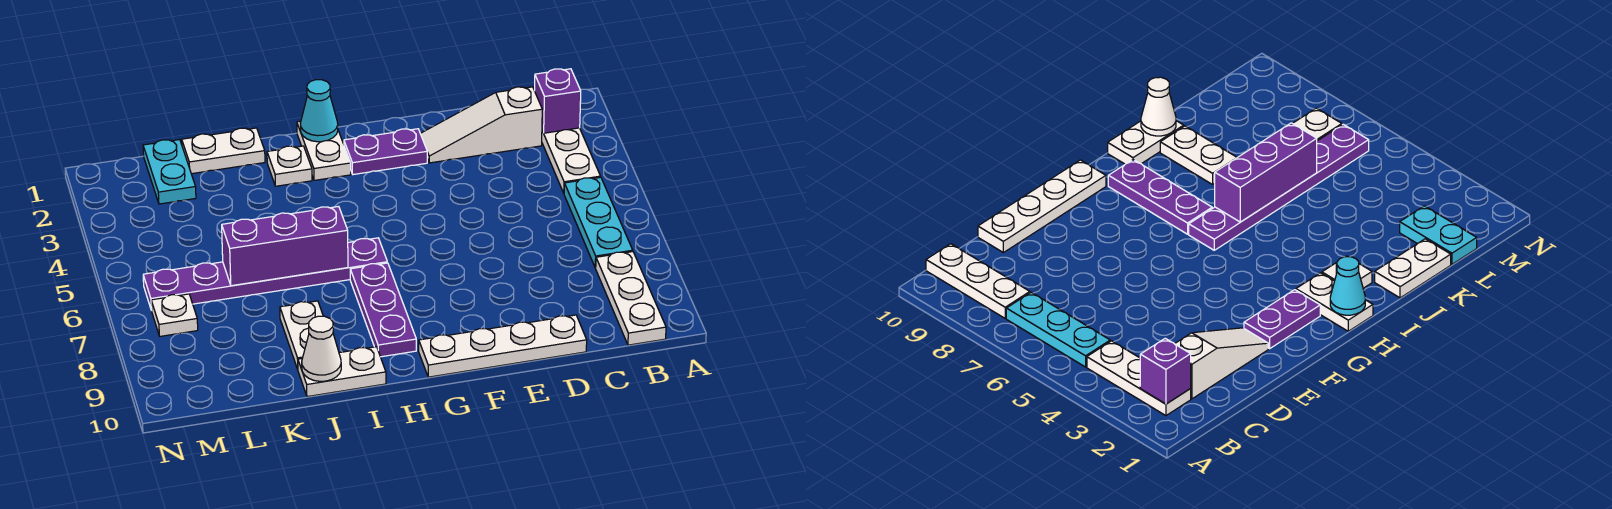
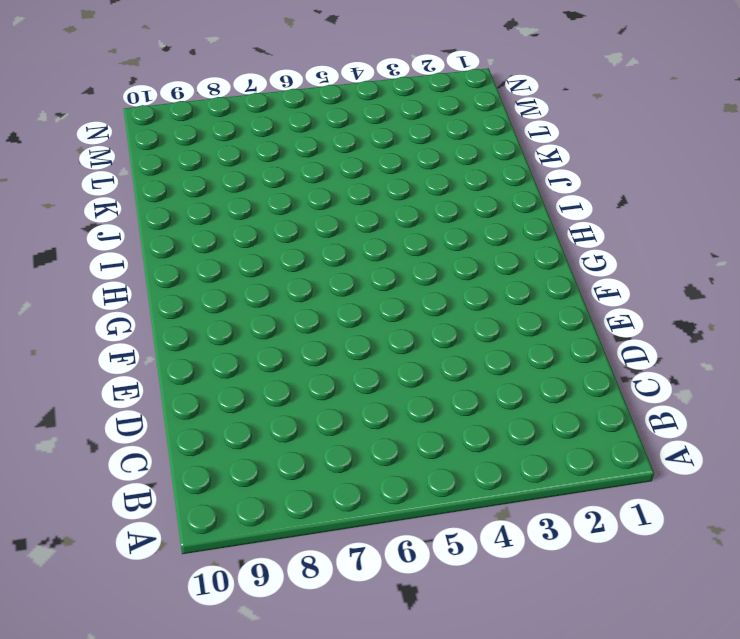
none -> white plate B2:B4 level 1
none -> cyan plate B5:B7 level 1
none -> white plate B8:B10 level 1

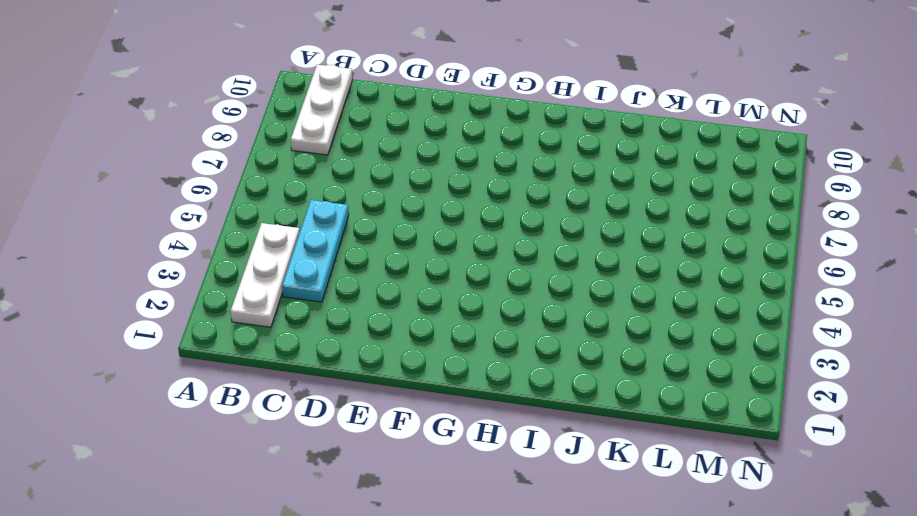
cyan plate C3:C5 level 1 -> cyan plate B5:B7 level 1
none -> white slope C2:E2 level 1 top C
none -> white plate D10:G10 level 1
none -> purple plate F2:G2 level 1

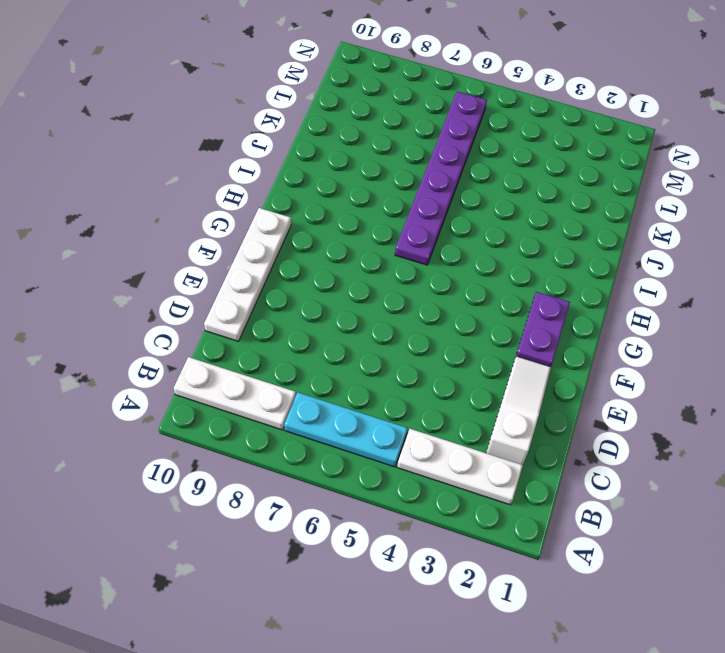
none -> white plate H1:H2 level 1
none -> purple plate H7:H9 level 1
none -> white plate I2 level 1

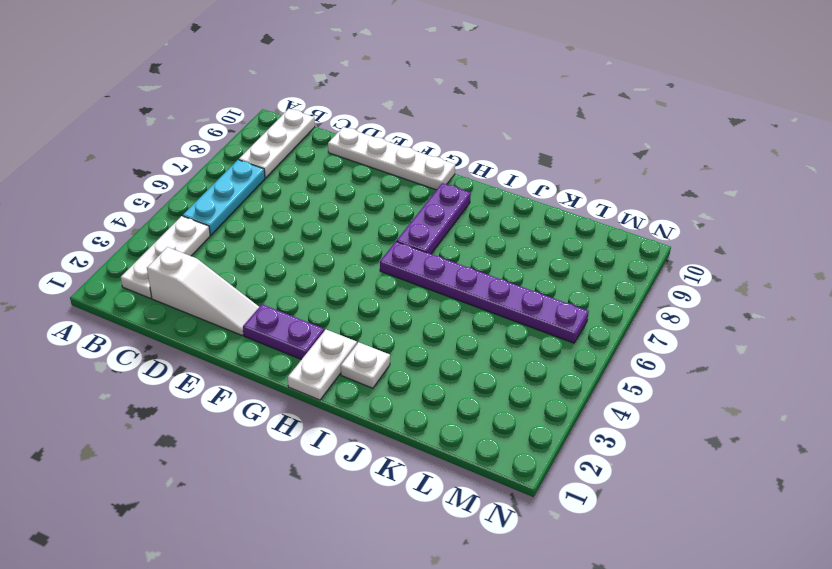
none -> white plate I10:J10 level 1
none -> white plate J1:K1 level 1
none -> white plate J8:J9 level 1

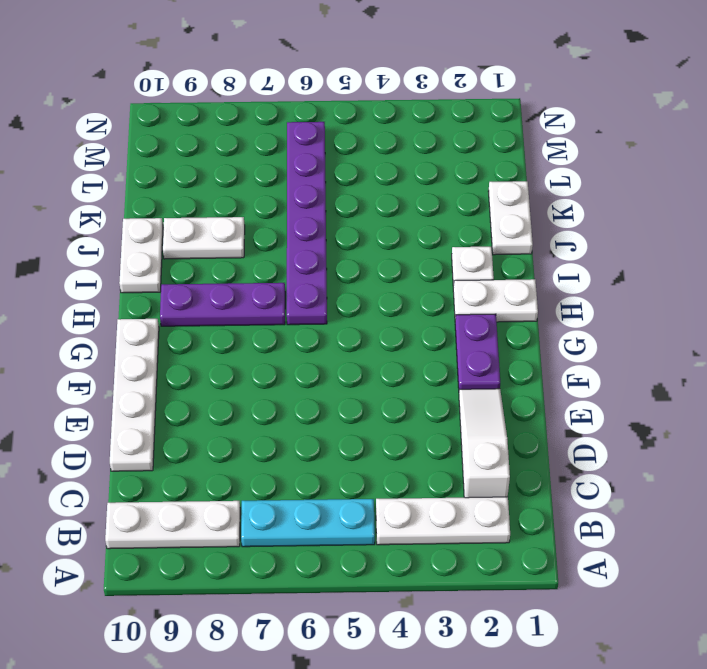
none -> cyan plate L1:L2 level 1
none -> white plate M7 level 1
none -> purple brick B2 level 2

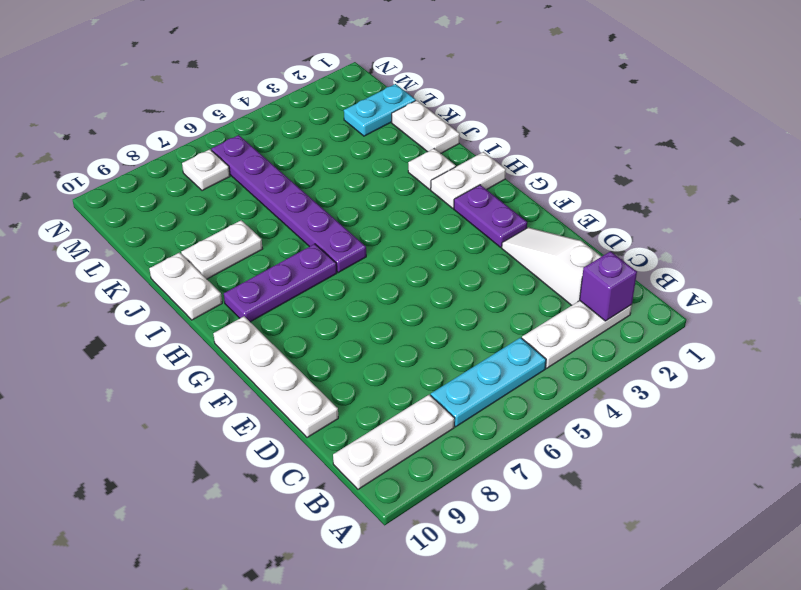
none -> cyan cone H1 level 2
none -> purple brick I6:K6 level 2
none -> white cone J10 level 2

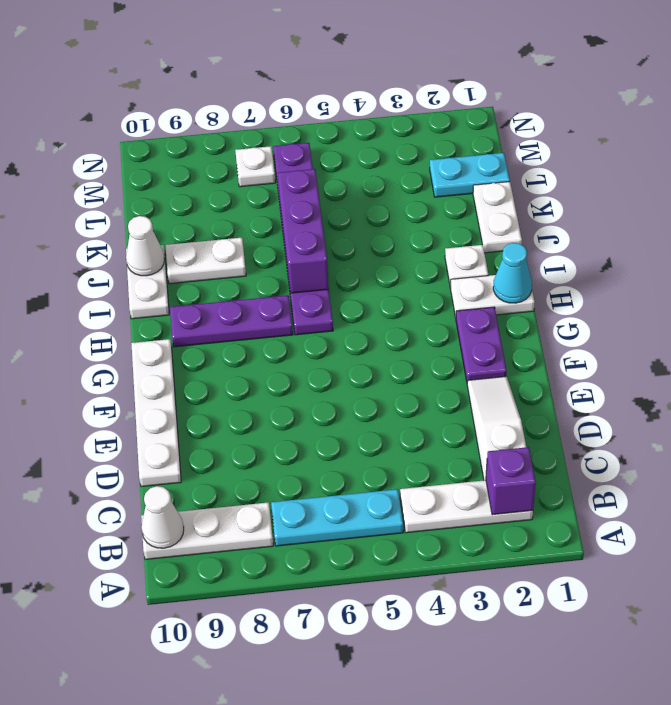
white cone B10 level 2 -> none

